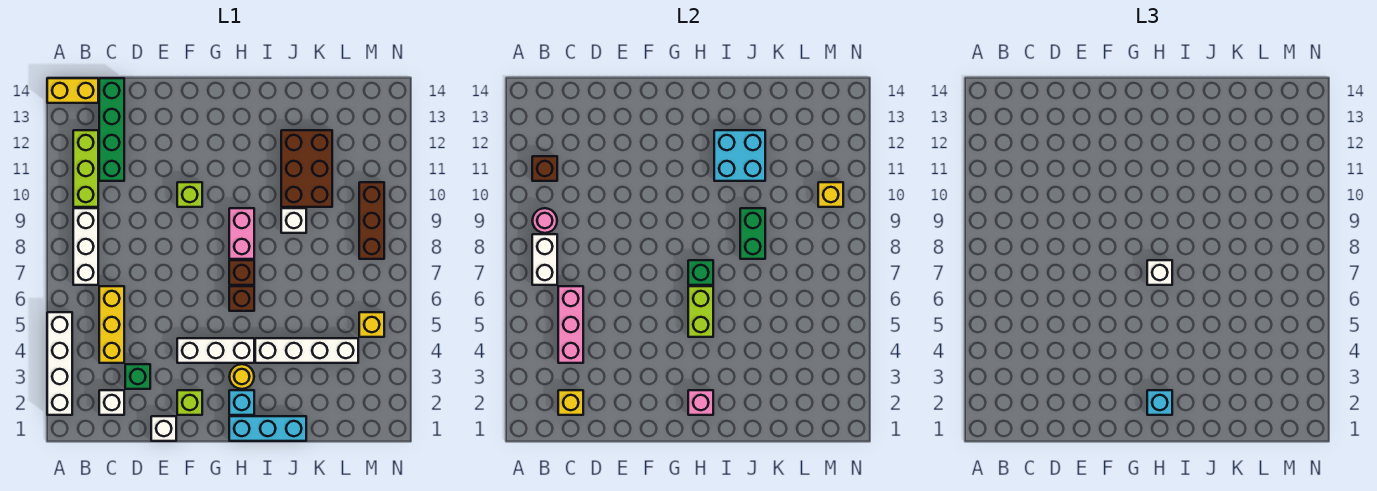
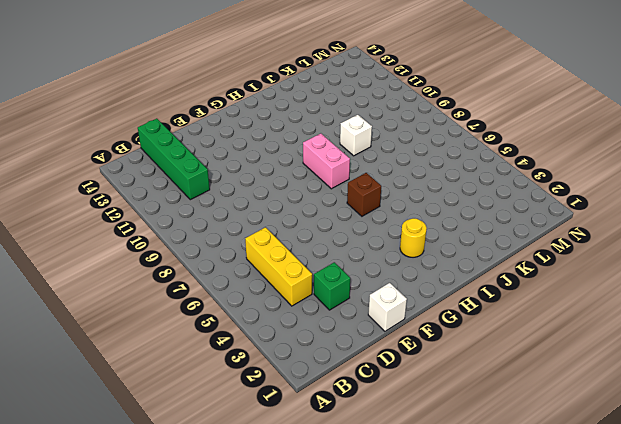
none -> white brick A2:A5 level 1
none -> yellow brick A14:B14 level 1
none -> white brick B7:B9 level 1
none -> lime brick B10:B12 level 1

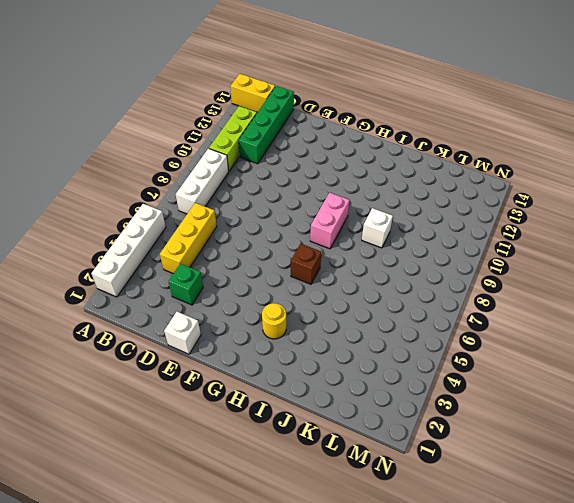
none -> white brick C2 level 1
none -> lime brick F2 level 1
none -> white brick F4:H4 level 1
none -> lime brick F10 level 1

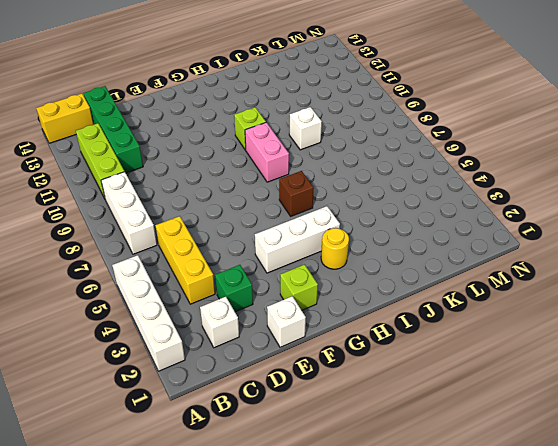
lime brick H10 level 1 -> lime brick F10 level 1
none -> cyan brick H1:J1 level 1
none -> cyan brick H2 level 1
none -> brown brick H7 level 1
none -> white brick I4:L4 level 1

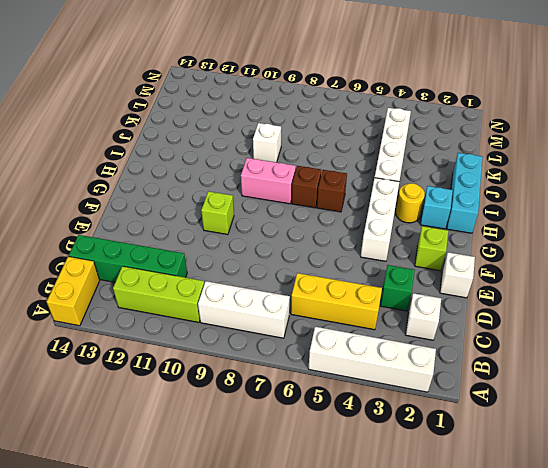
none -> brown brick J10:K12 level 1
none -> yellow brick M5 level 1
none -> brown brick M8:M10 level 1
none -> white brick B7:B8 level 2

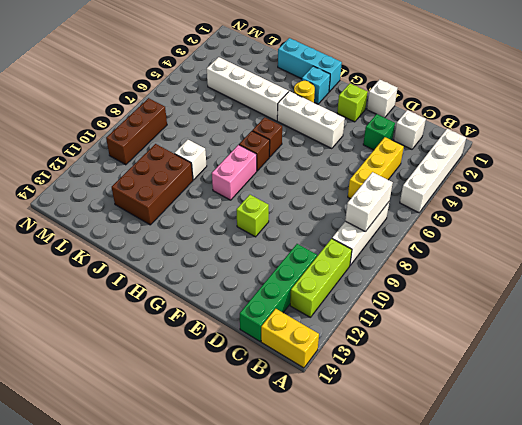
none -> yellow brick M5 level 1
none -> pink round brick B9 level 2
none -> brown brick B11 level 2
none -> yellow brick C2 level 2

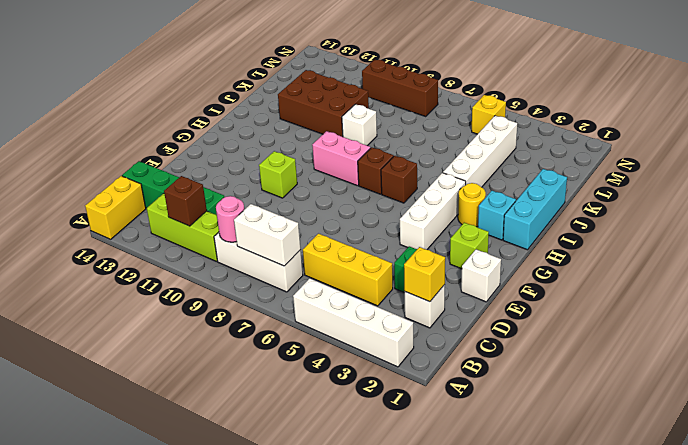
none -> pink brick C4:C6 level 2
none -> pink brick H2 level 2
none -> lime brick H5:H6 level 2
none -> green brick H7 level 2

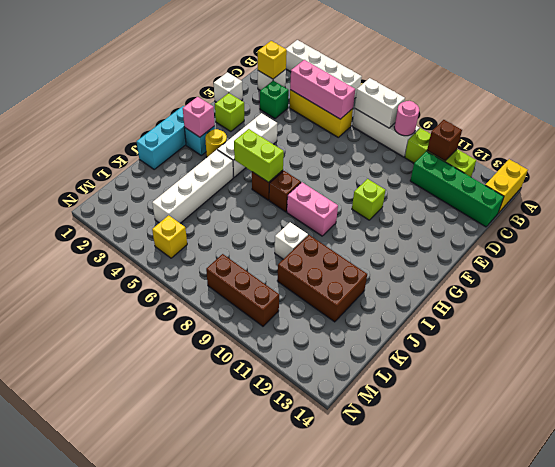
none -> green brick H7 level 2
none -> cyan brick I11:J12 level 2
none -> green brick J8:J9 level 2
none -> yellow brick M10 level 2

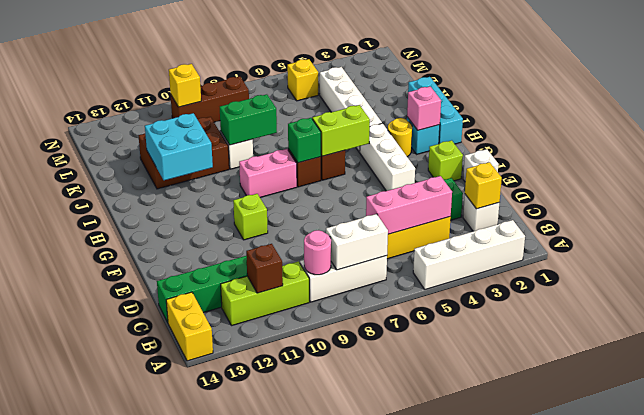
none -> cyan brick H2 level 3
none -> white brick H7 level 3

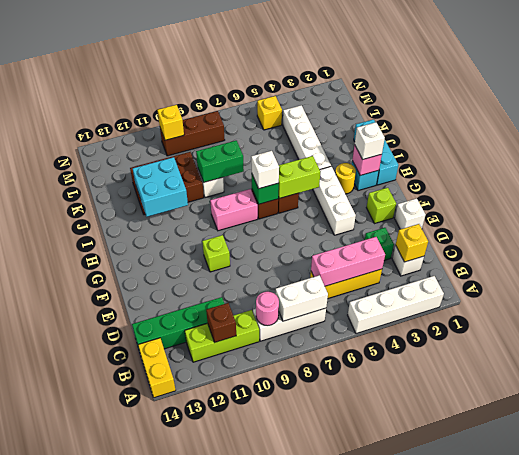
white brick H2 level 3 -> cyan brick H2 level 3

